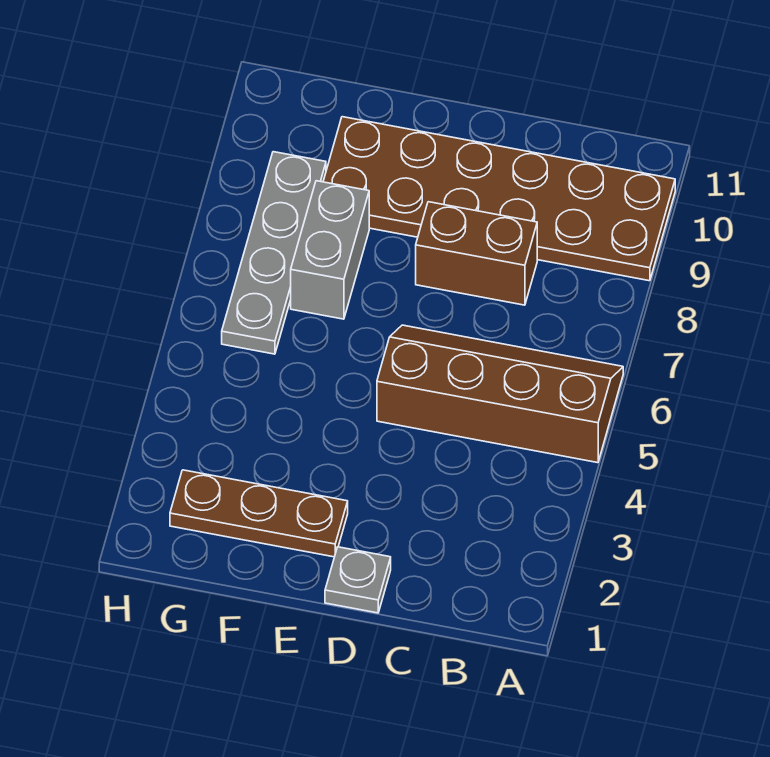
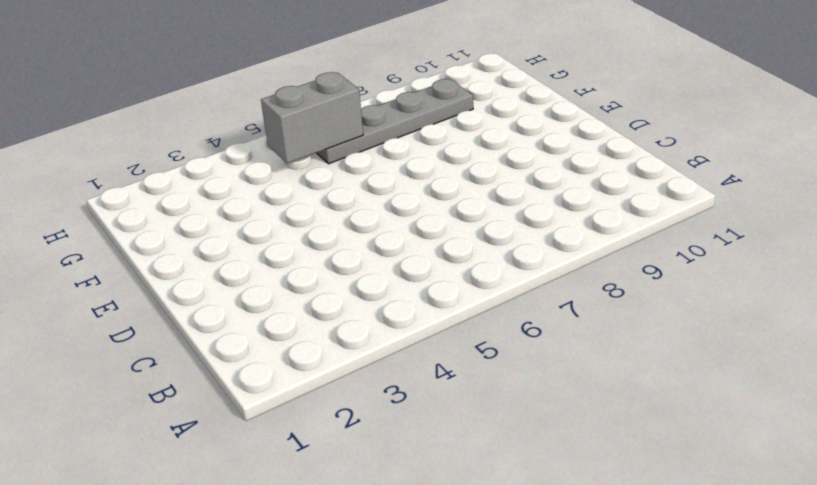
grey brick G5:G6 level 2 -> grey brick F7:F8 level 1
none -> brown slope A5:D6 level 1 top 5
none -> brown plate A9:F10 level 1

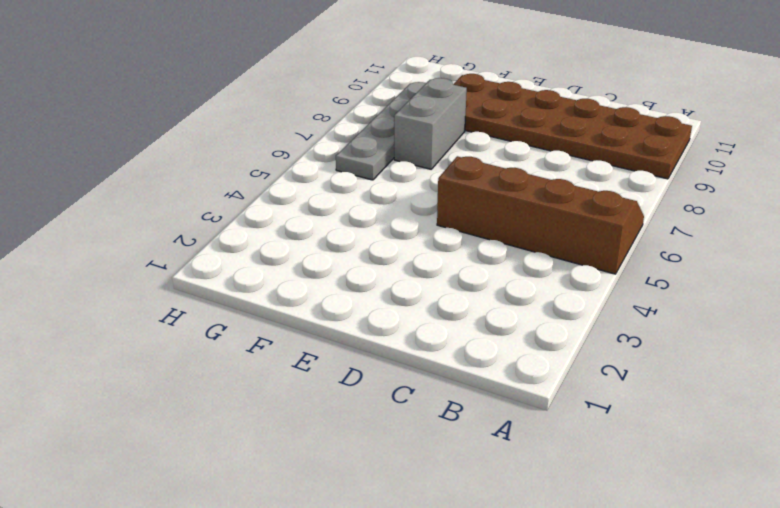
none -> brown brick C8:D8 level 1
none -> grey plate D1 level 1

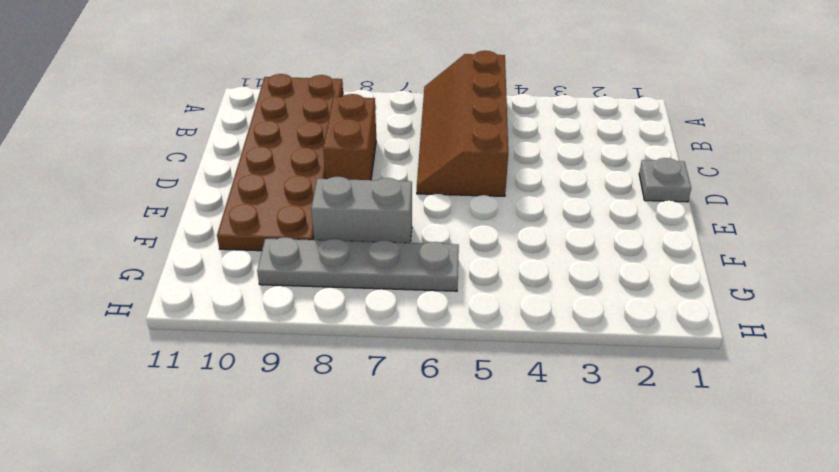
none -> brown plate E2:G2 level 1

